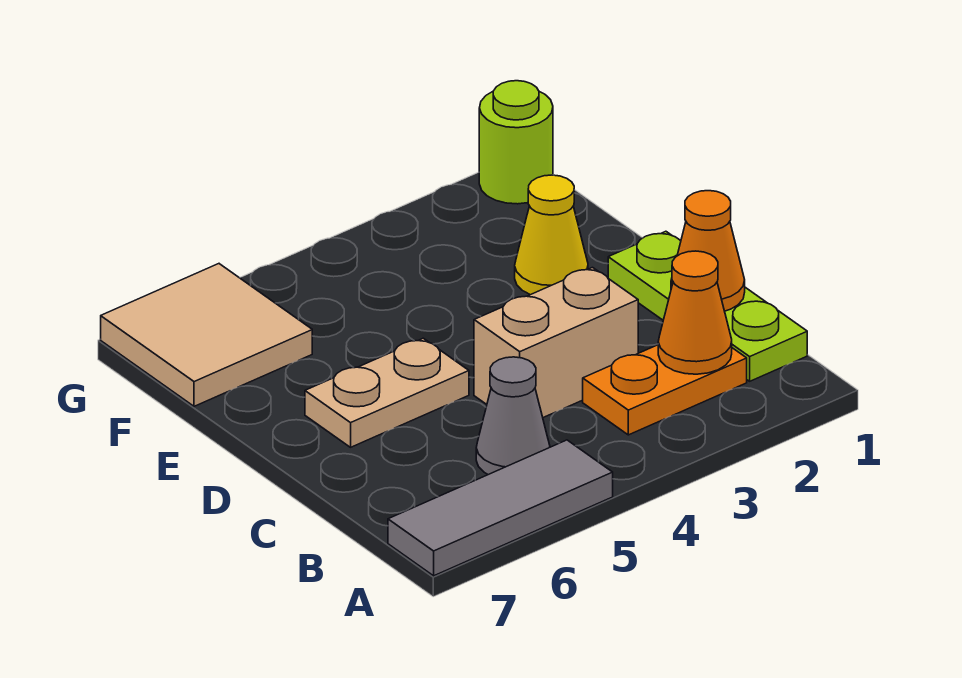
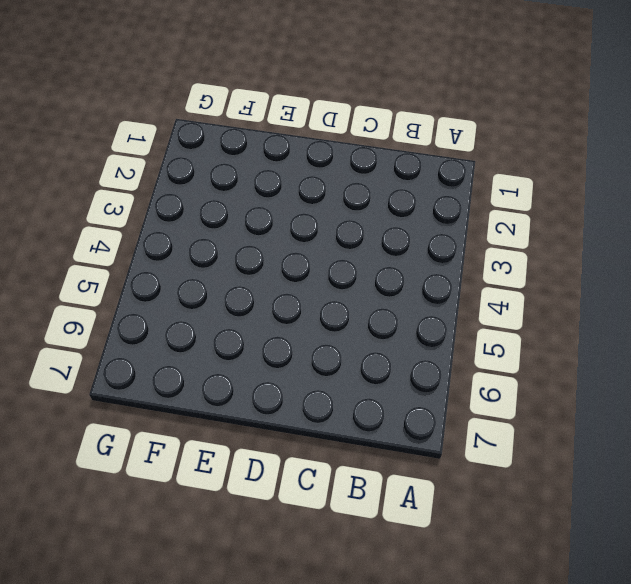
none -> grey tile A5:A7 level 1
none -> lime plate B1:D1 level 1

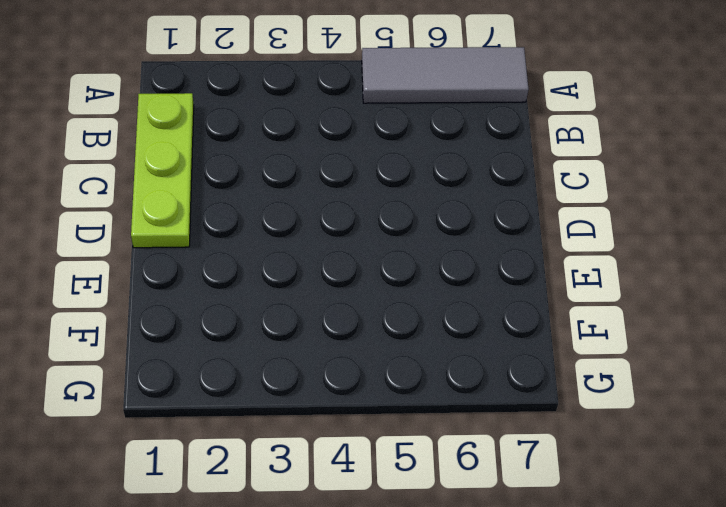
none -> orange plate B2:B3 level 1
none -> grey cone B5 level 1

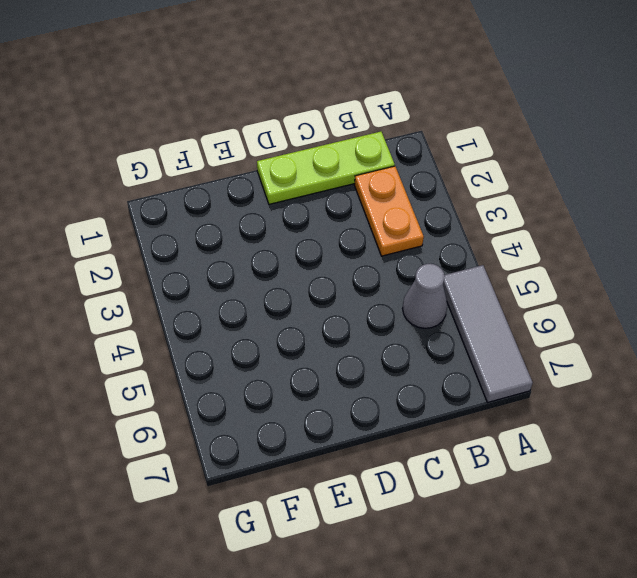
none -> tan brick C3:C4 level 1
none -> tan plate D5:D6 level 1

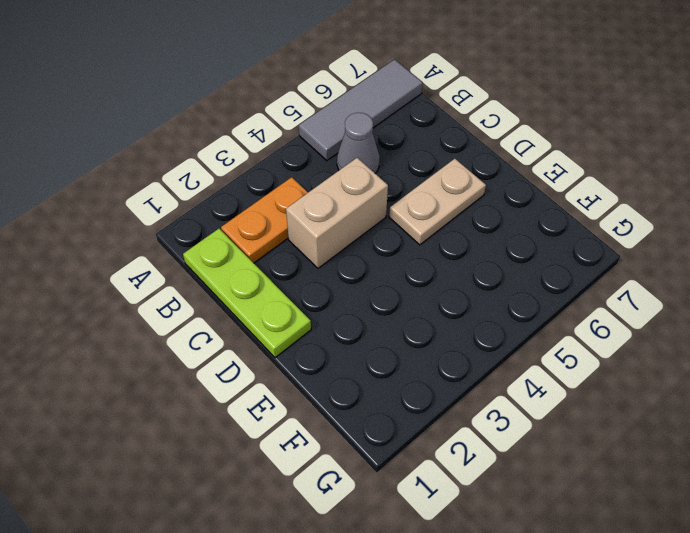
none -> yellow cone E2 level 1
none -> tan tile F6:G7 level 1

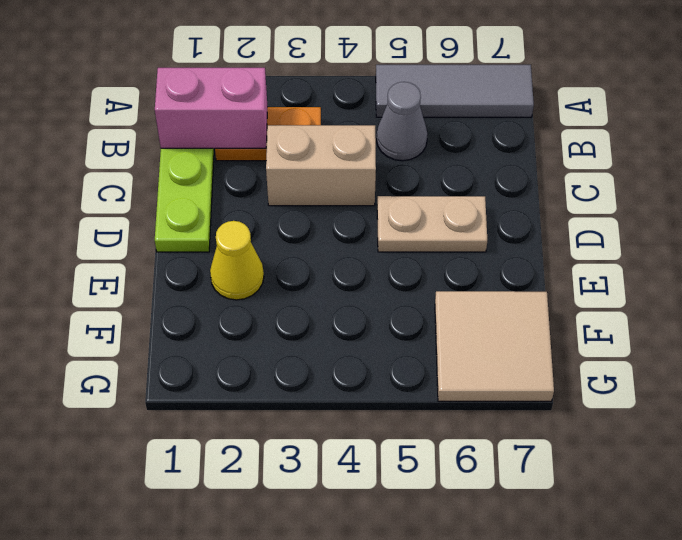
pink brick B1:B2 level 2 -> orange cone B2 level 2
none -> lime round brick G1 level 1
none -> orange cone C1 level 2

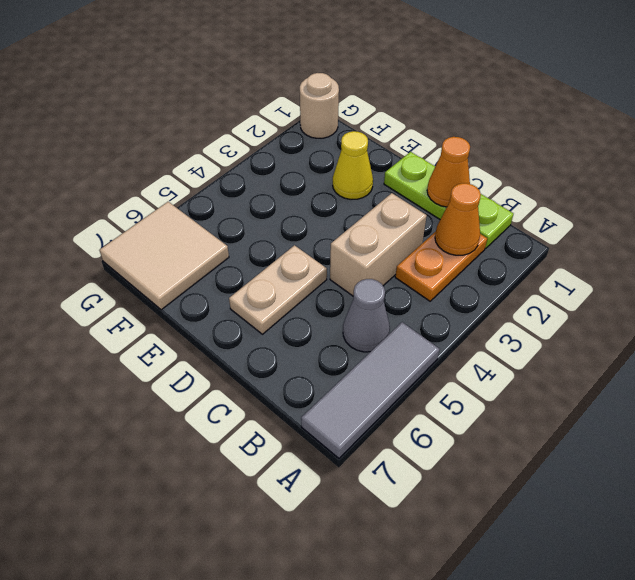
tan round brick G1 level 1 -> lime round brick G1 level 1

